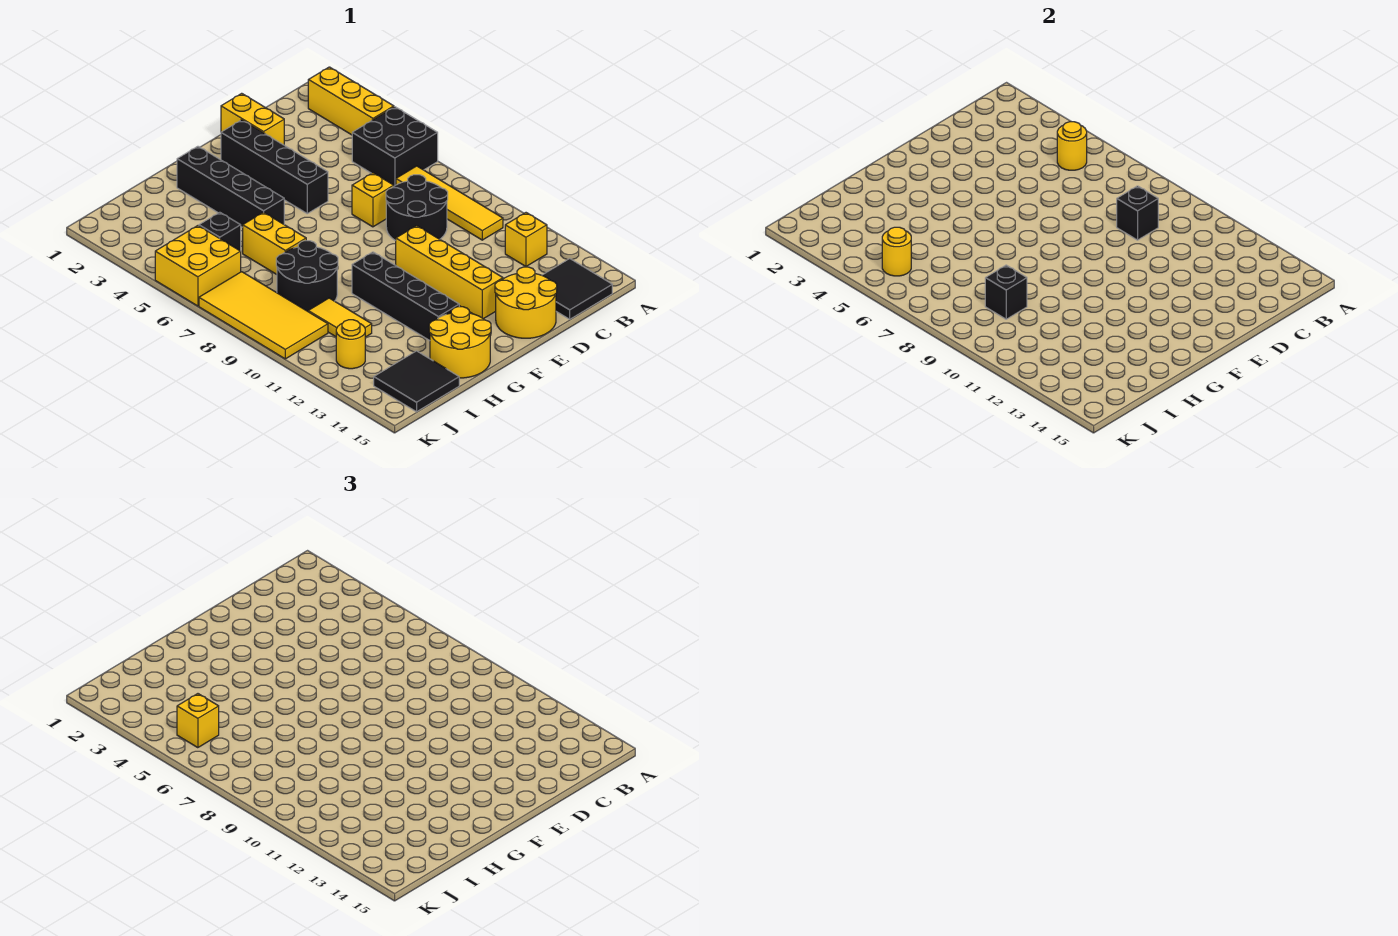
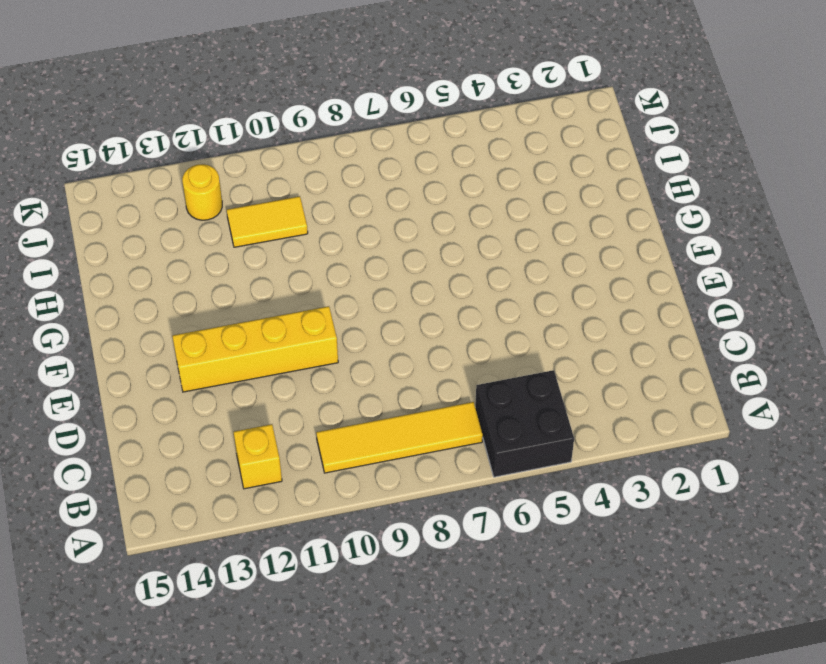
none -> yellow brick A2:A4 level 1
none -> black tile B14:C15 level 1
none -> black round brick C8:D9 level 1

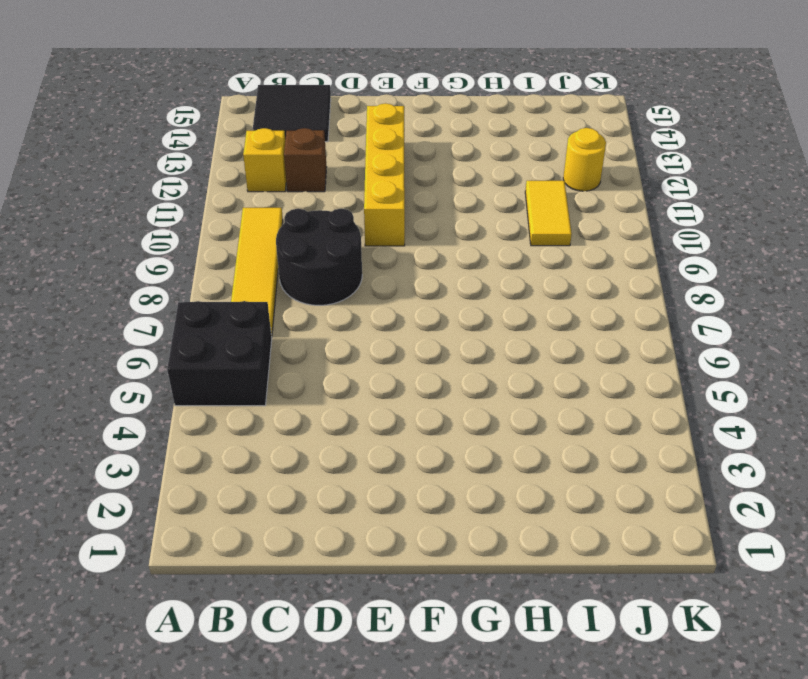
brown brick C12 level 1 -> none
none -> yellow brick A2:A4 level 1
none -> yellow brick D1:D2 level 1
none -> yellow brick D7 level 1

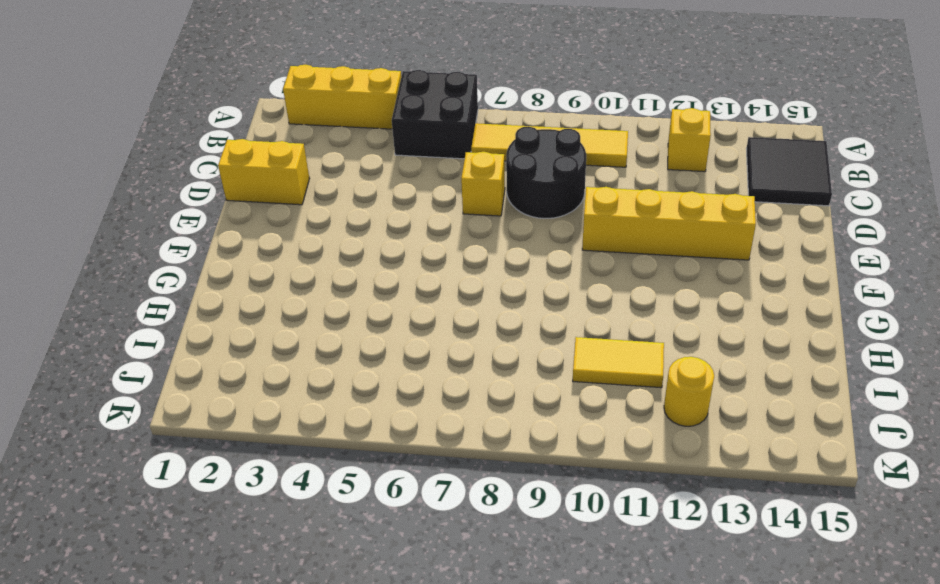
none -> yellow round brick D14:E15 level 1
none -> black brick E2:E5 level 1
none -> black brick G2:G5 level 1

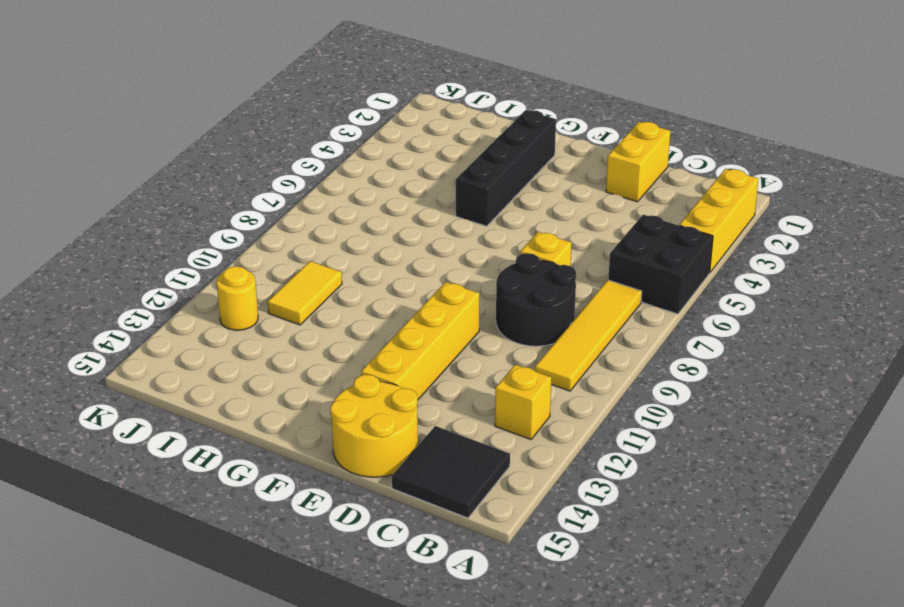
none -> black brick E2:E5 level 1
none -> black brick G10:G13 level 1
none -> yellow round brick G14:H15 level 1

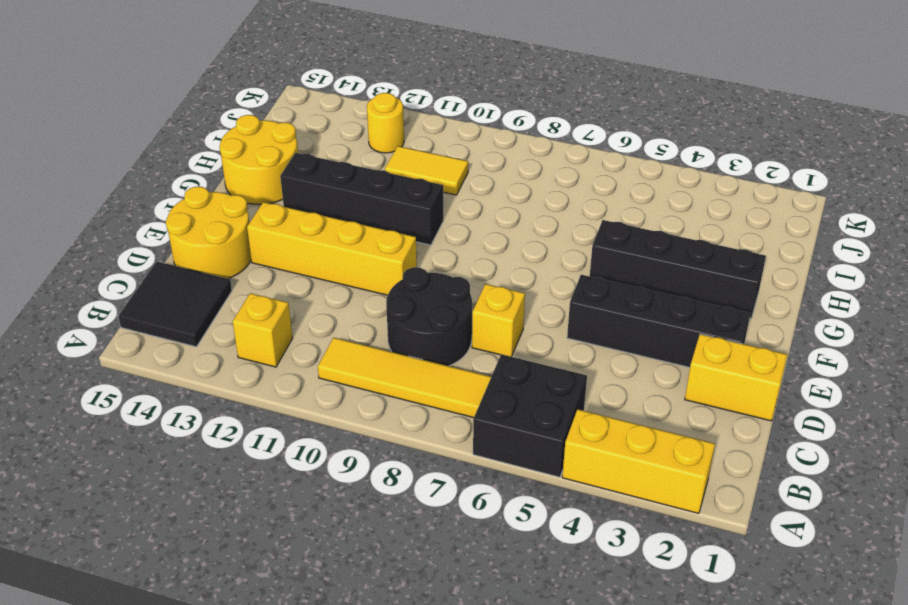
none -> yellow brick H6:H7 level 1
none -> black round brick H8:I9 level 1
none -> black brick I5 level 1

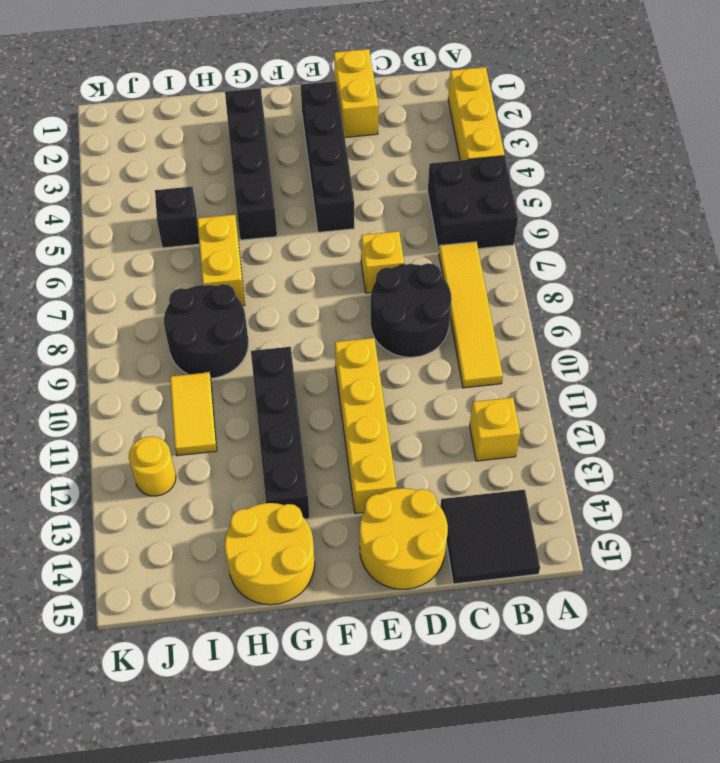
none -> black tile I14:J15 level 1
none -> yellow brick J5:K6 level 1
none -> yellow tile J7:K10 level 1

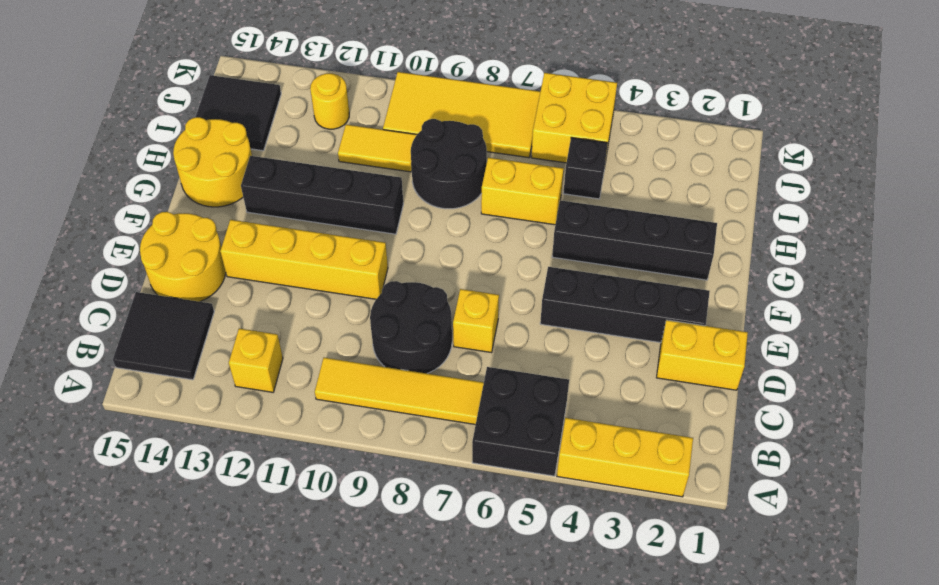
none -> yellow round brick B5 level 2
none -> black brick C9 level 2
none -> black brick I9 level 2

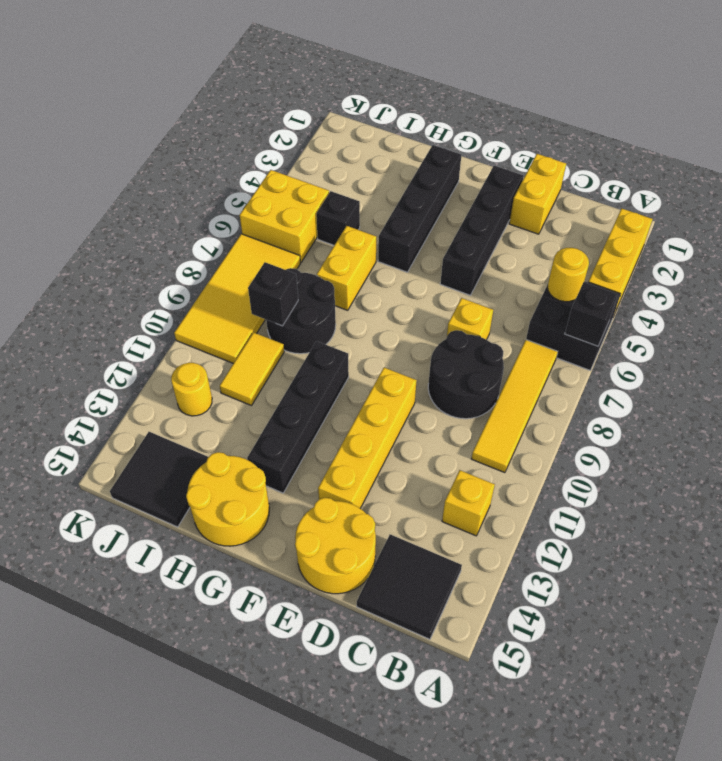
black brick A6 level 2 -> black brick C9 level 2
none -> yellow round brick J5 level 2
none -> yellow brick J5 level 3

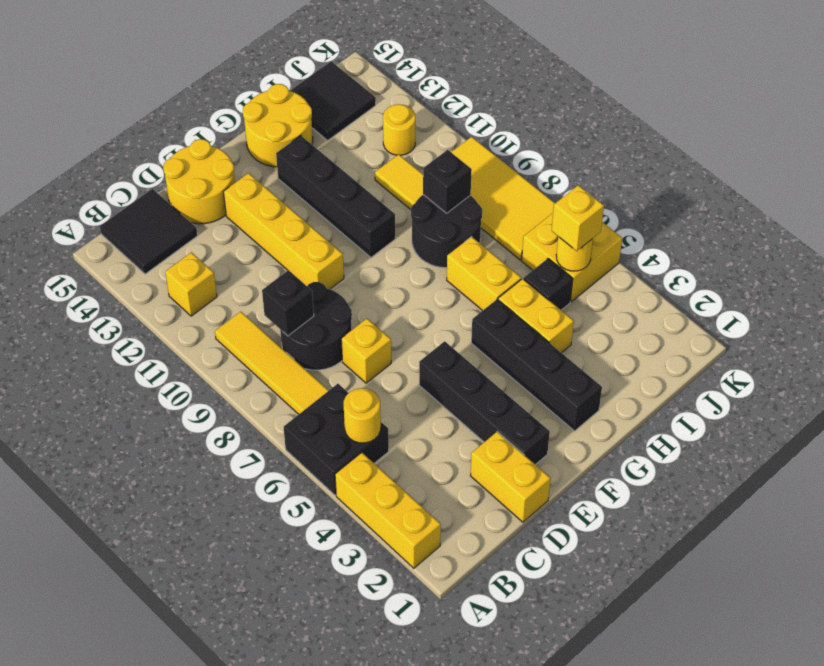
yellow brick H4:H5 level 1 -> none

